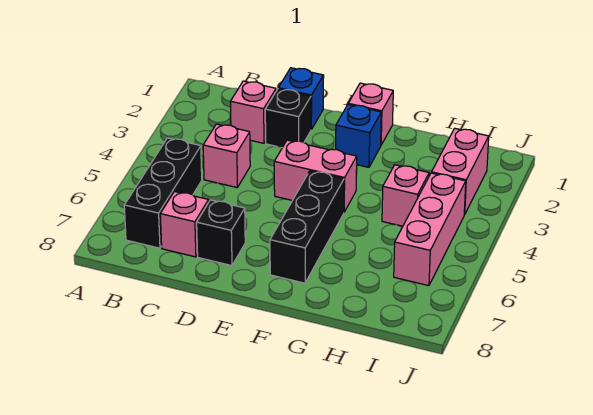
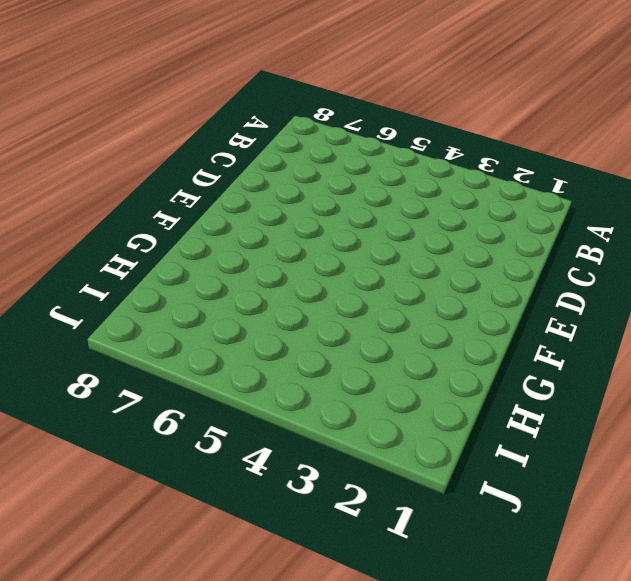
none -> black brick B5:B7 level 1
none -> pink brick C2 level 1
none -> pink brick C4 level 1

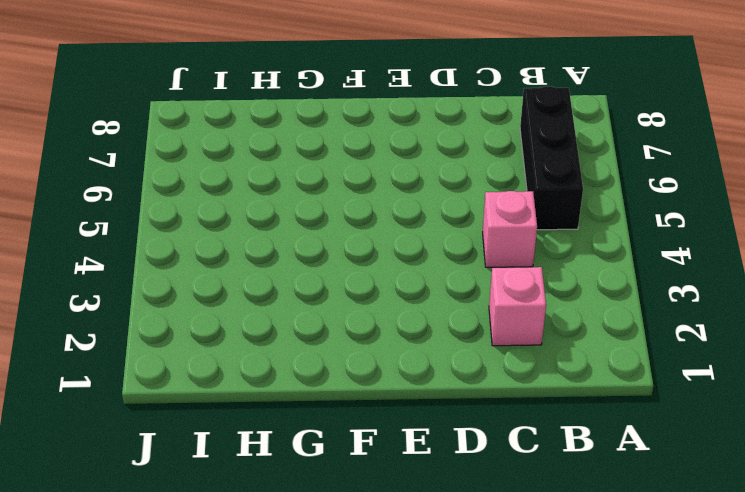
none -> pink brick C7 level 1
none -> blue brick D1 level 1
none -> black brick D2 level 1

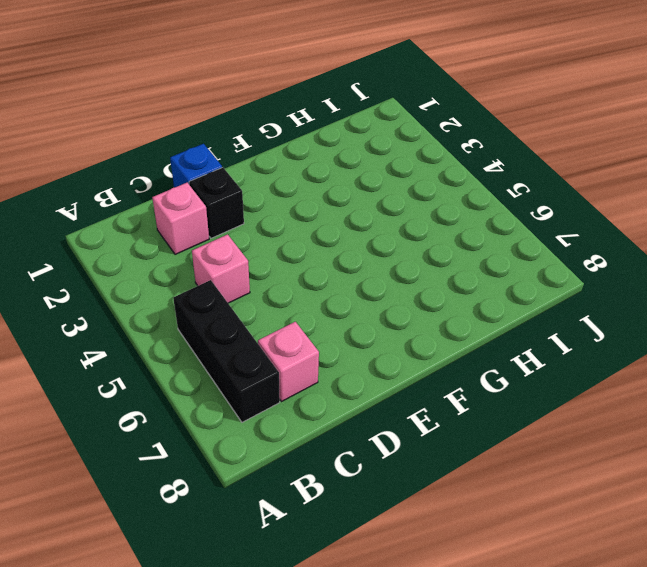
none -> black brick D7 level 1
none -> pink brick E4:F4 level 1
none -> pink brick F1 level 1

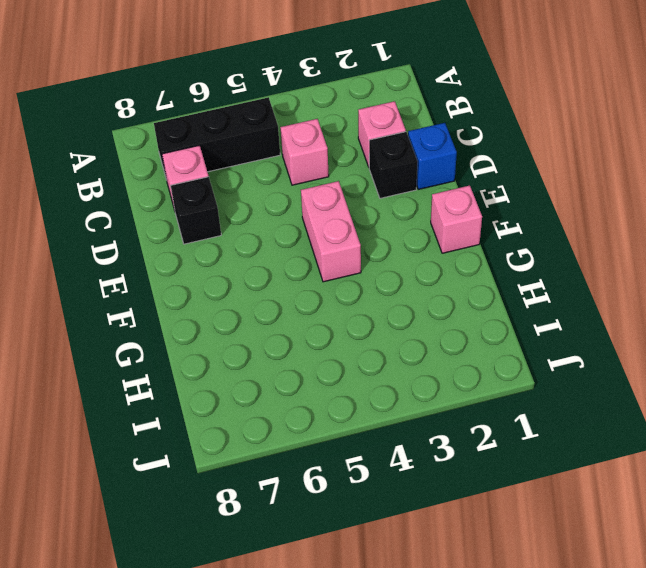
none -> blue brick F2 level 1
none -> black brick F5:F7 level 1
none -> pink brick H4 level 1

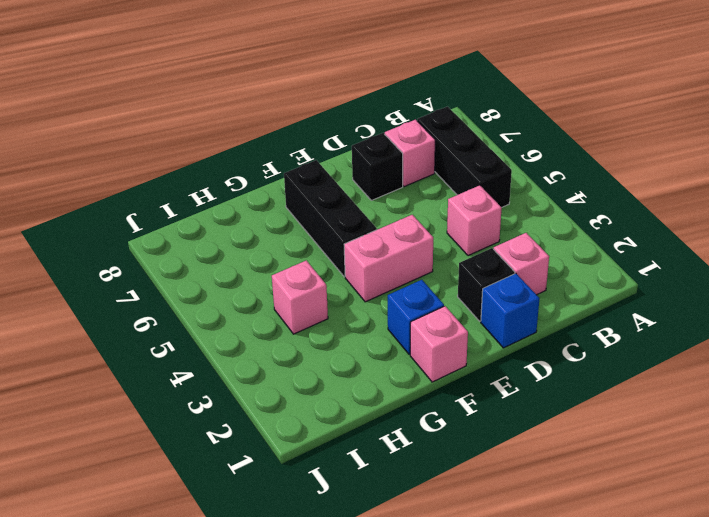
none -> pink brick I2:I3 level 1
none -> pink brick I4:I6 level 1

